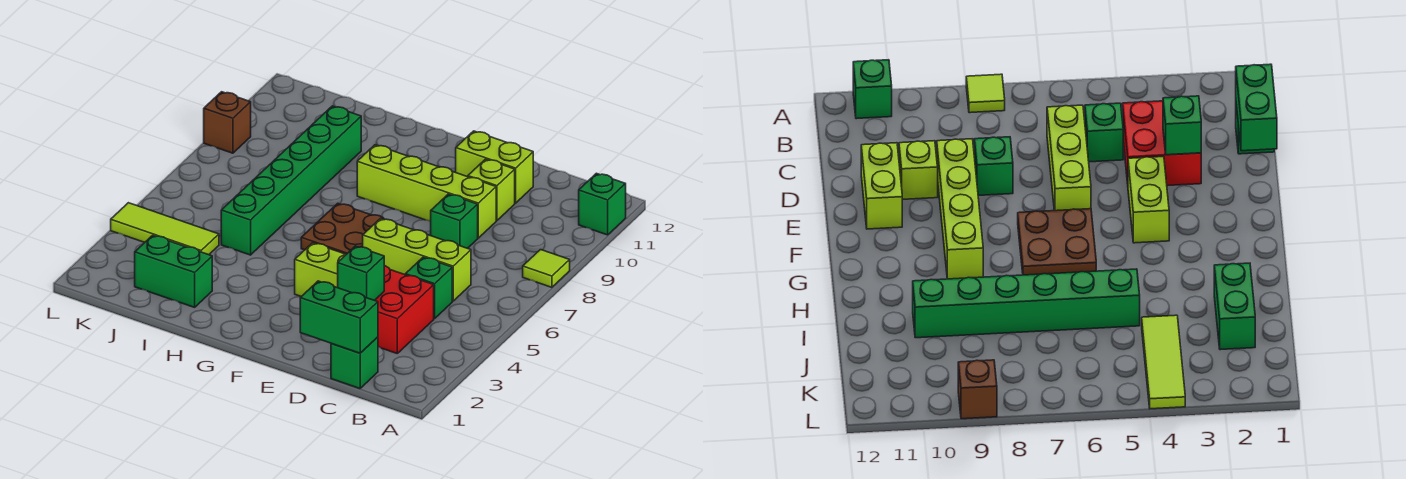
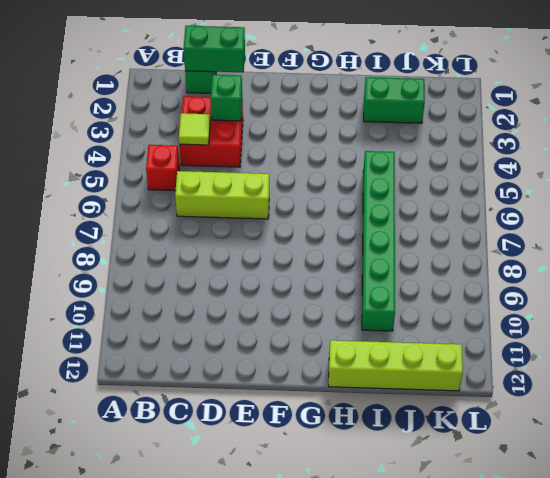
red brick B5 level 1 -> none
lime tile C4 level 2 -> lime tile A8 level 1
lime brick H12:K12 level 1 -> lime brick D9:G9 level 1
none -> green brick A11 level 1
none -> green brick C5 level 1
none -> green brick D8 level 1

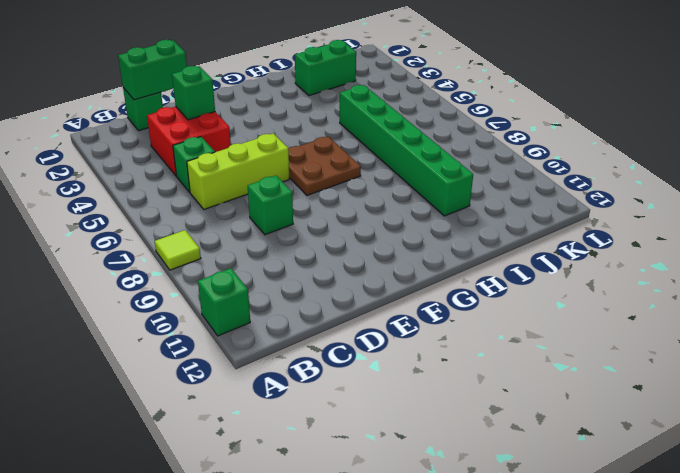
none -> lime brick D9:G9 level 1
none -> lime brick D10 level 1
none -> lime brick D11:E11 level 1

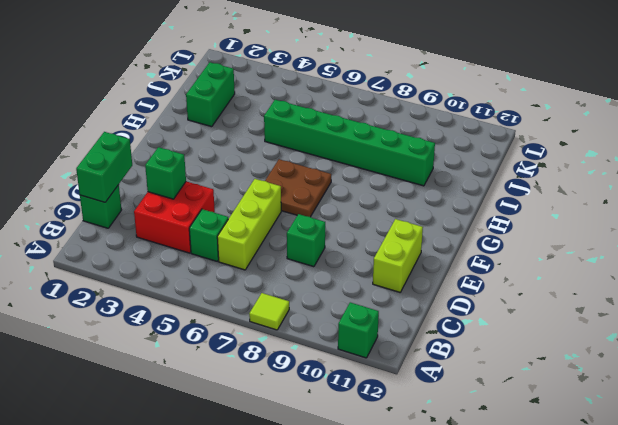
none -> lime brick D9:G9 level 1
none -> lime brick D10 level 1
none -> lime brick E4:F4 level 1

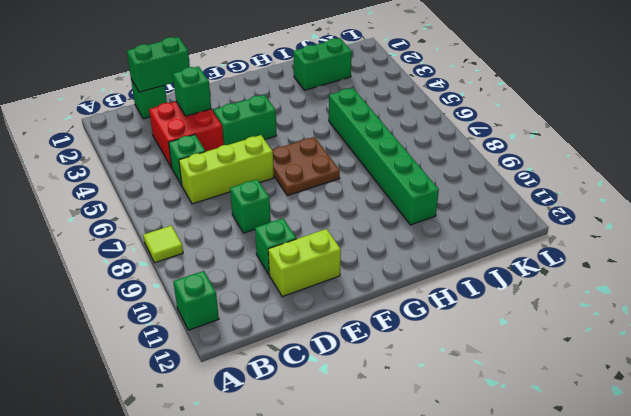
green brick D10 level 1 -> lime brick D10 level 1
green brick E4:F4 level 1 -> lime brick E4:F4 level 1
none -> lime brick D9:G9 level 1
none -> lime tile J4:L4 level 1
none -> brown brick L9 level 1

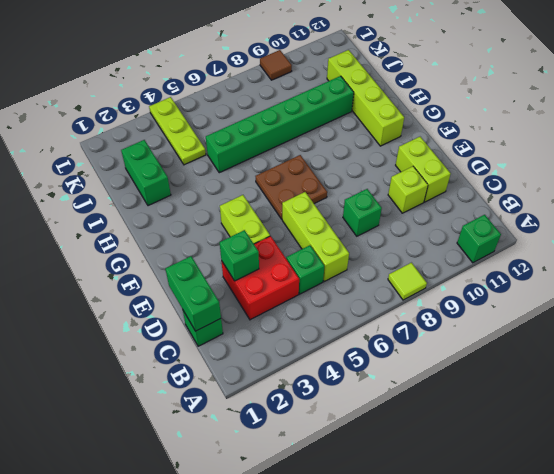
lime brick G11:J11 level 1 -> lime brick D9:G9 level 1
lime plate J4:L4 level 1 -> lime tile J4:L4 level 1
brown tile L9 level 1 -> brown brick L9 level 1

